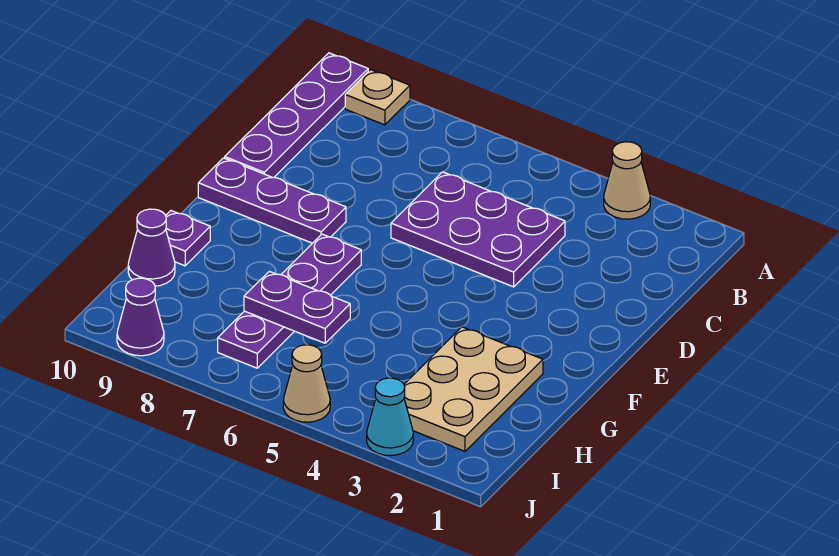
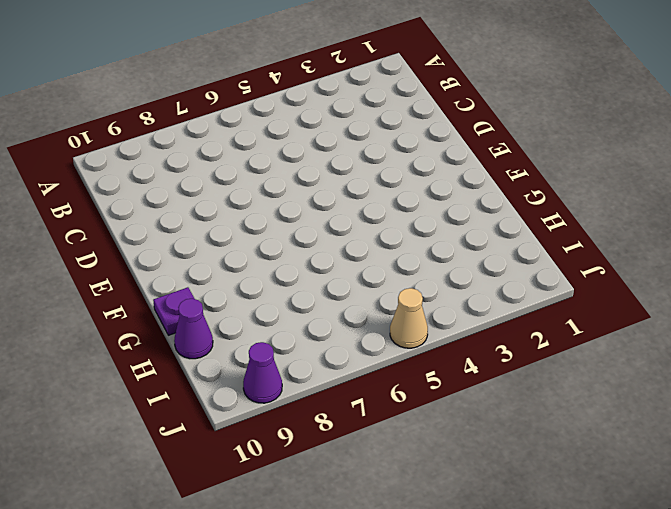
none -> tan cone A3 level 1
none -> tan plate A9 level 1
none -> purple plate A10:D10 level 1

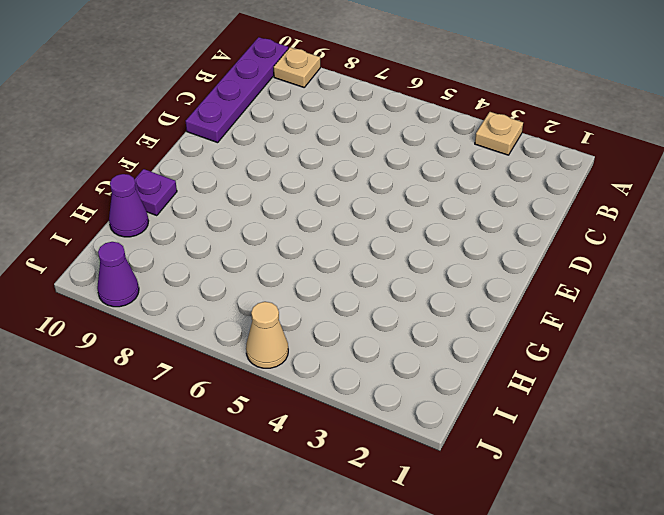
tan plate A3 level 1 -> tan cone A3 level 1
none -> purple plate C4:D6 level 1
none -> purple plate E8:E10 level 1
none -> purple plate F7:I7 level 1

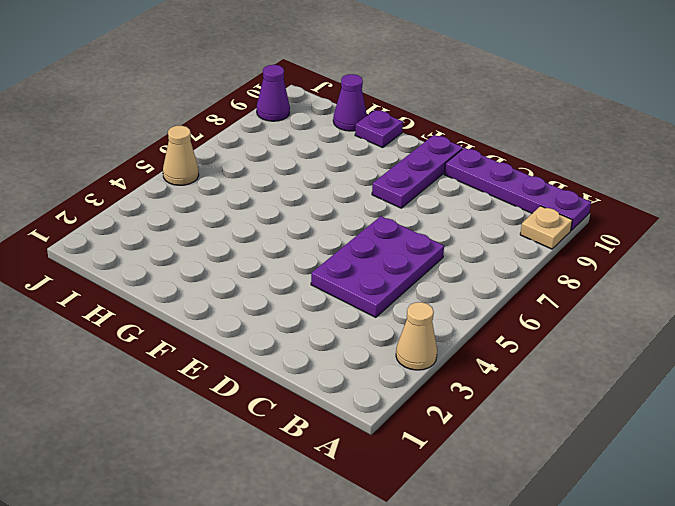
none -> purple plate F7:I7 level 1
none -> tan plate G2:I3 level 1
none -> cyan cone J3 level 1

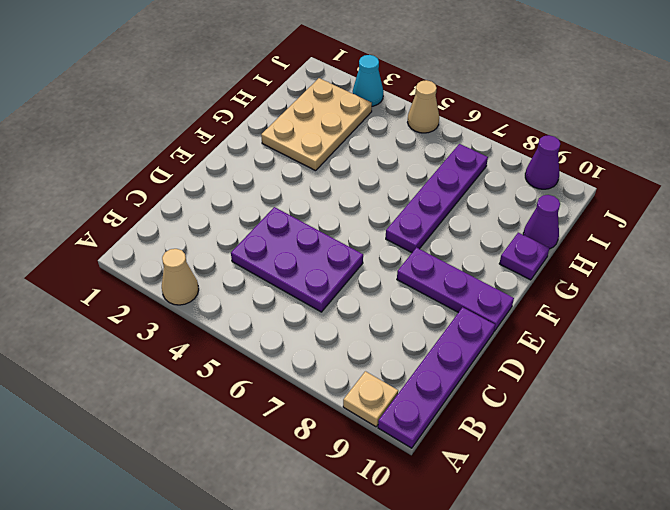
none -> purple plate H6:H7 level 2

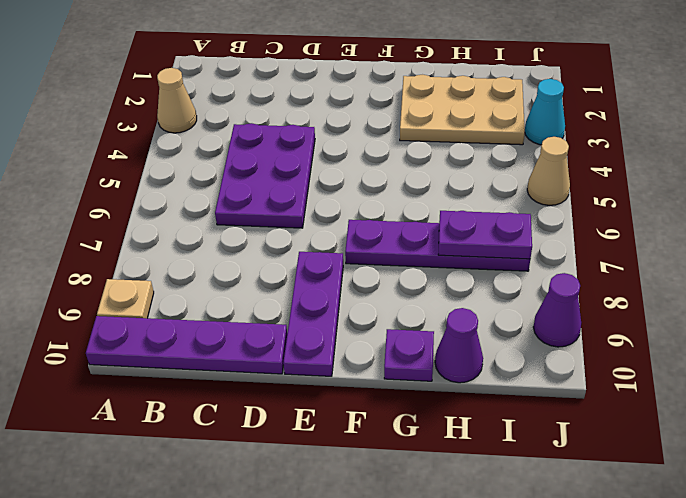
purple plate H7:I7 level 2 -> purple plate H6:H7 level 2

